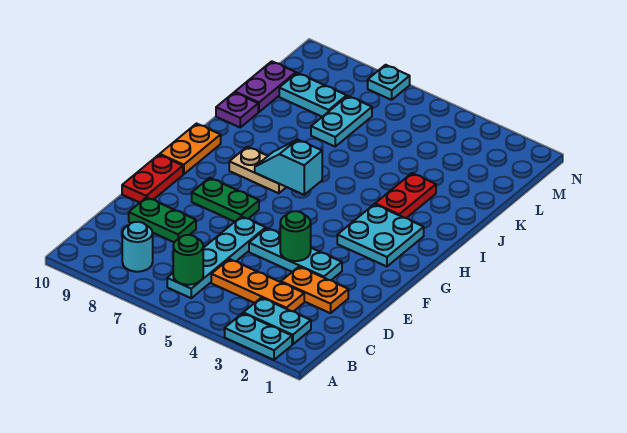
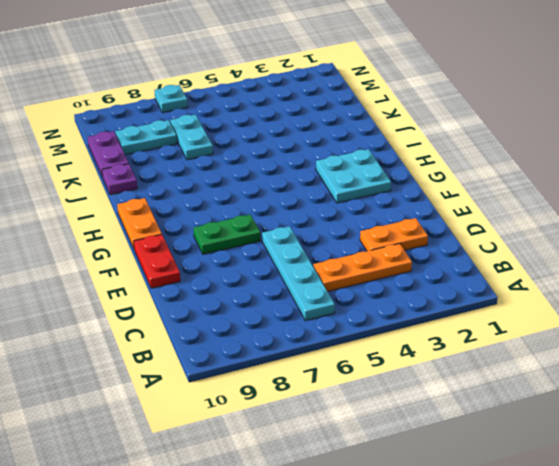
none -> cyan plate A2:A3 level 1
none -> cyan plate B2:B3 level 1
none -> cyan round brick B8 level 1

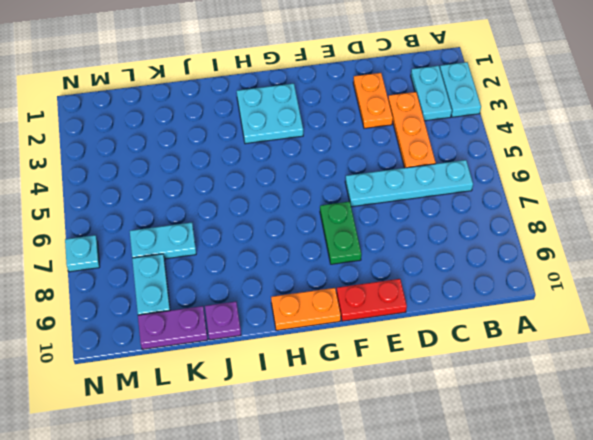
none -> cyan round brick B8 level 1
none -> green plate D8:D9 level 1
none -> cyan plate E3:E5 level 1

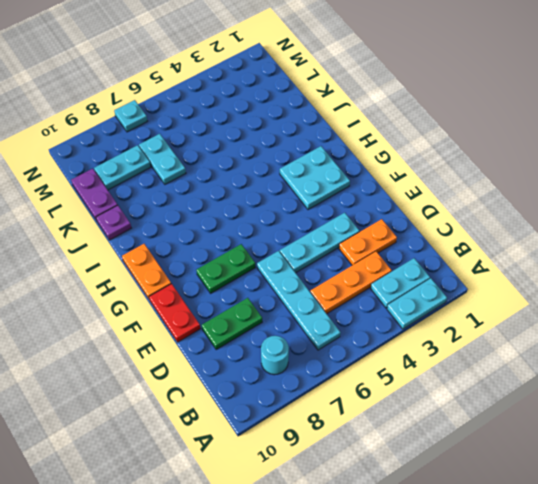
none -> tan plate H7:H8 level 1
none -> red plate I3:J3 level 1
none -> green round brick B6 level 2

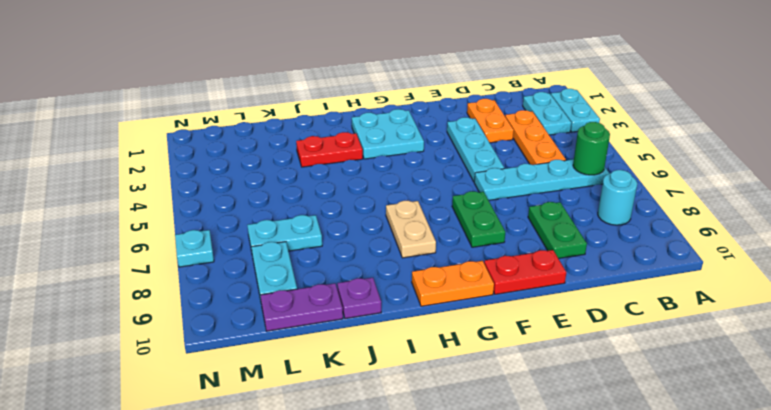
none -> green round brick E4 level 2
none -> cyan slope H6:H7 level 2 top 6

